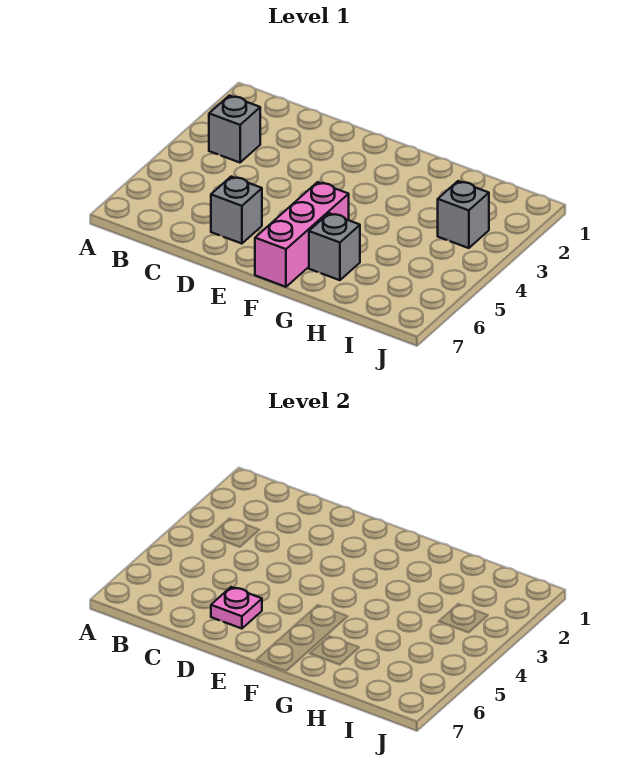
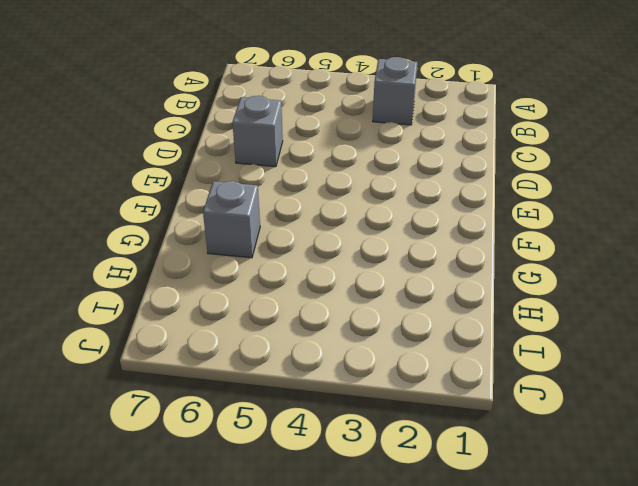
none -> pink brick F5:F7 level 1
none -> grey brick I3 level 1

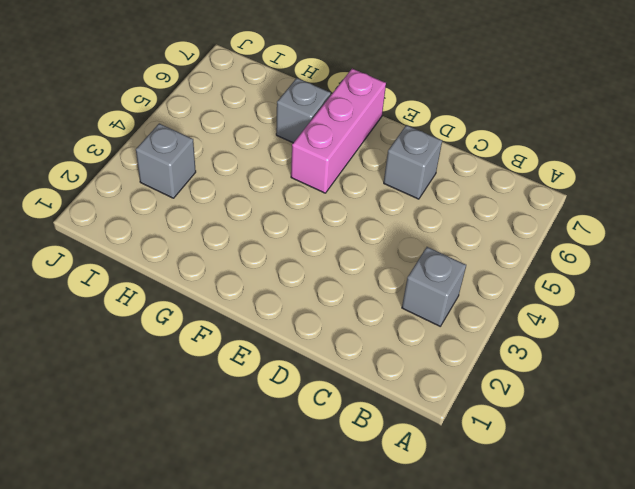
none -> pink plate D6 level 2

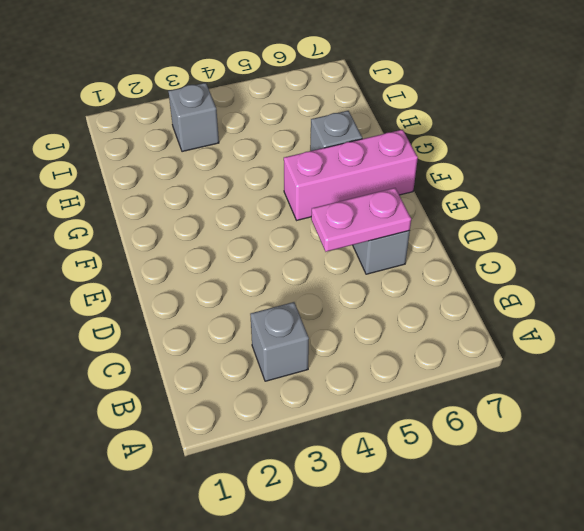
pink plate D5:D6 level 2 -> pink plate D6 level 2

